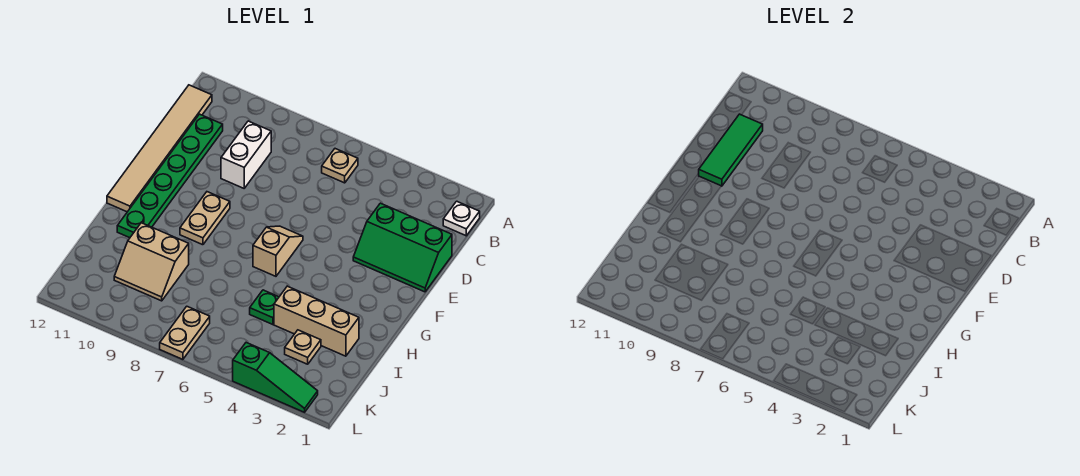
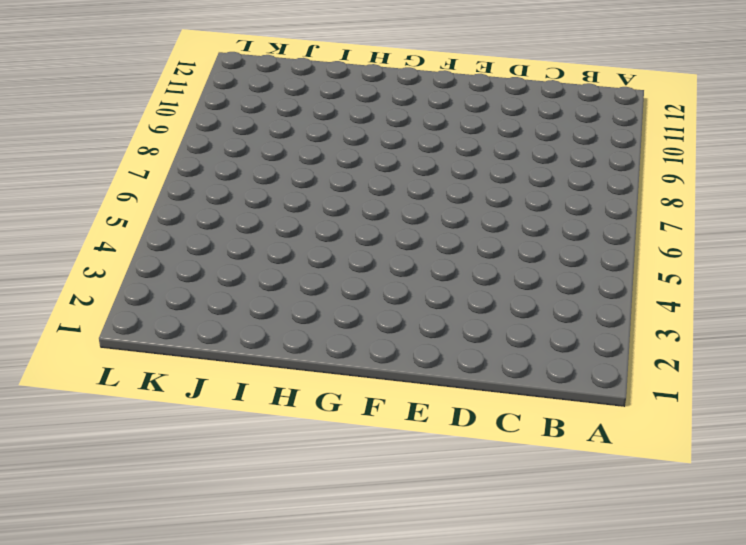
none -> white plate B1 level 1
none -> tan plate B6 level 1
none -> tan tile B12:G12 level 1

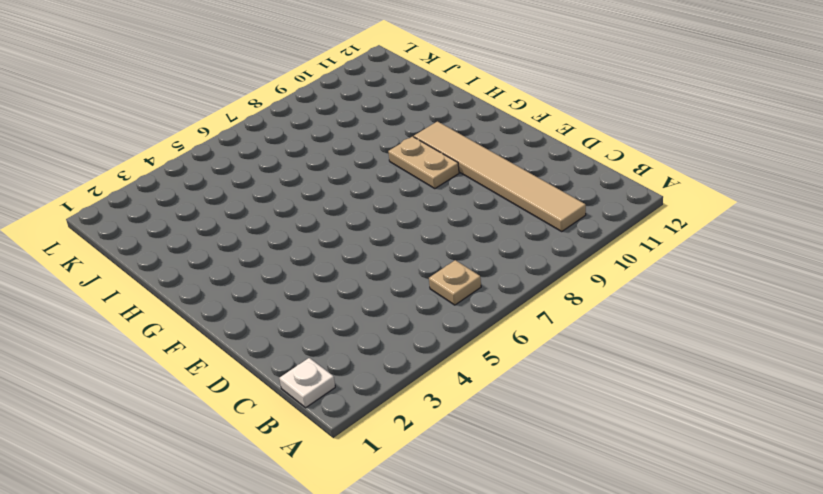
tan tile B10:G10 level 1 -> tan tile B12:G12 level 1
none -> white brick C9:D9 level 1
none -> green plate C11:H11 level 1
none -> green slope D1:E3 level 1 top D

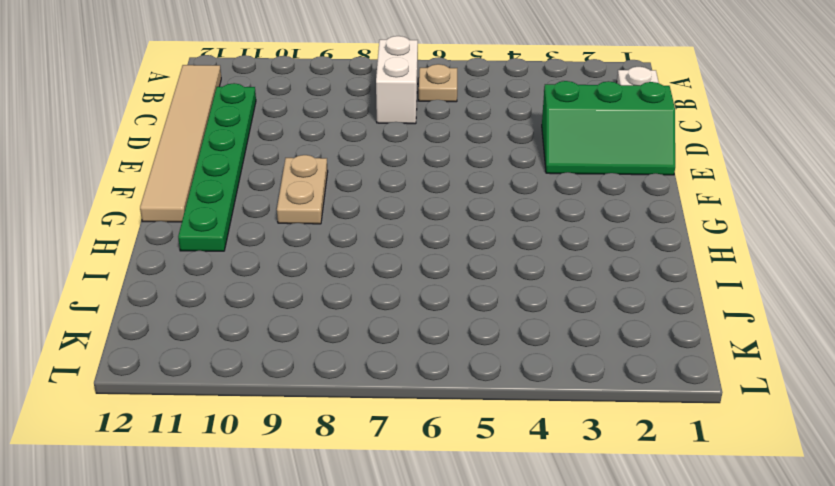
white brick B7:C7 level 1 -> white brick C9:D9 level 1
none -> tan slope F6:G6 level 1 top G
none -> tan brick I2:I4 level 1
none -> green plate I5 level 1

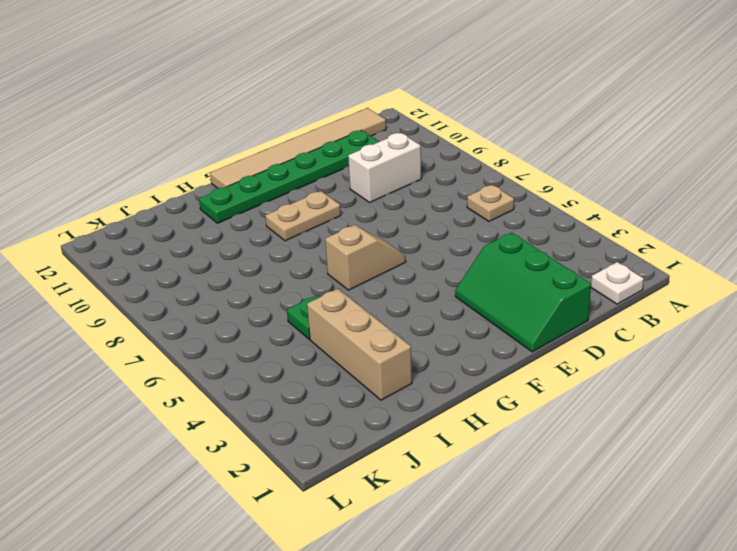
none -> tan slope I9:J10 level 1 top I
none -> tan plate J3 level 1
none -> tan plate K7:L7 level 1

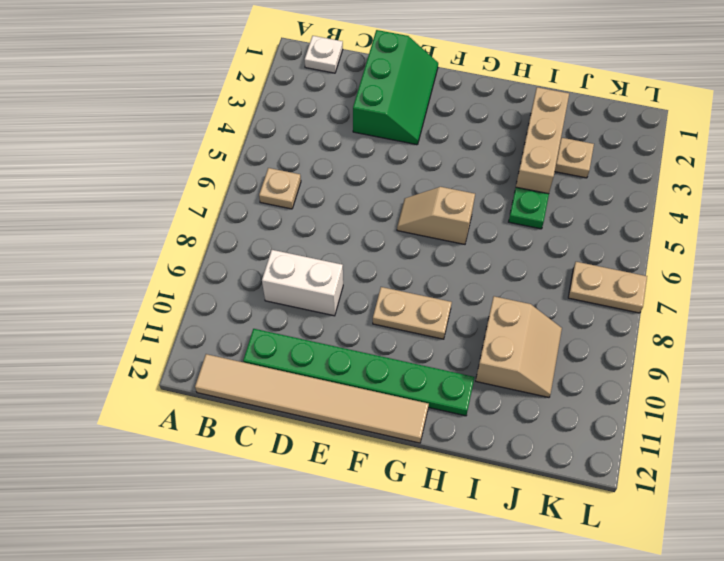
none -> green slope L2:L4 level 1 top 4
none -> green tile C11:E11 level 2

